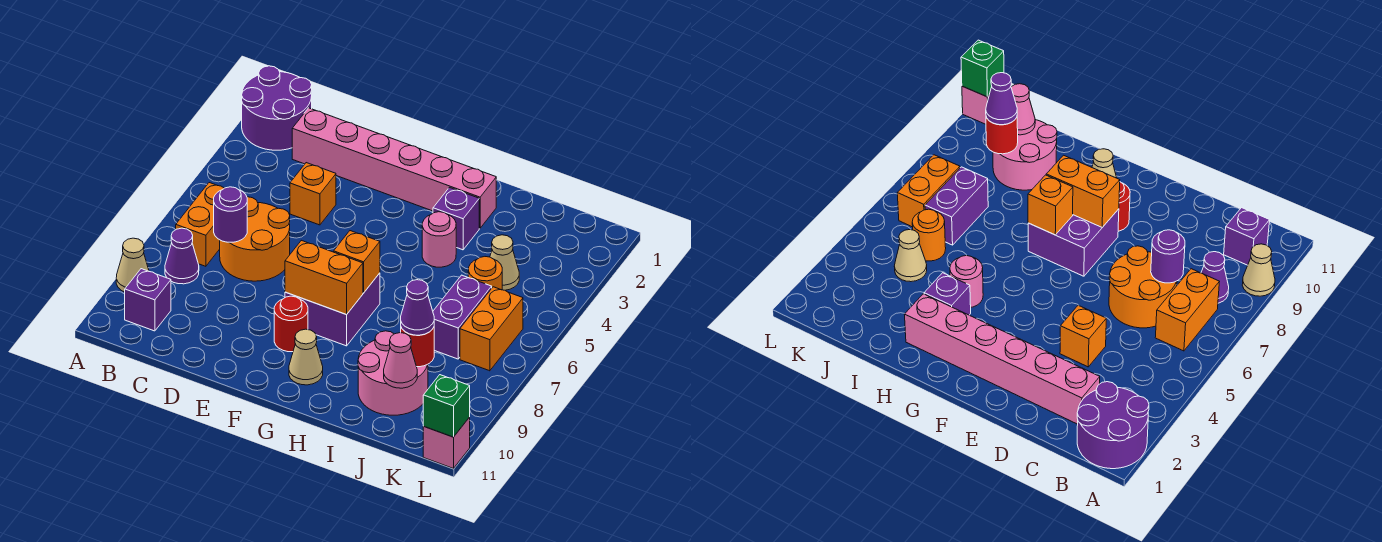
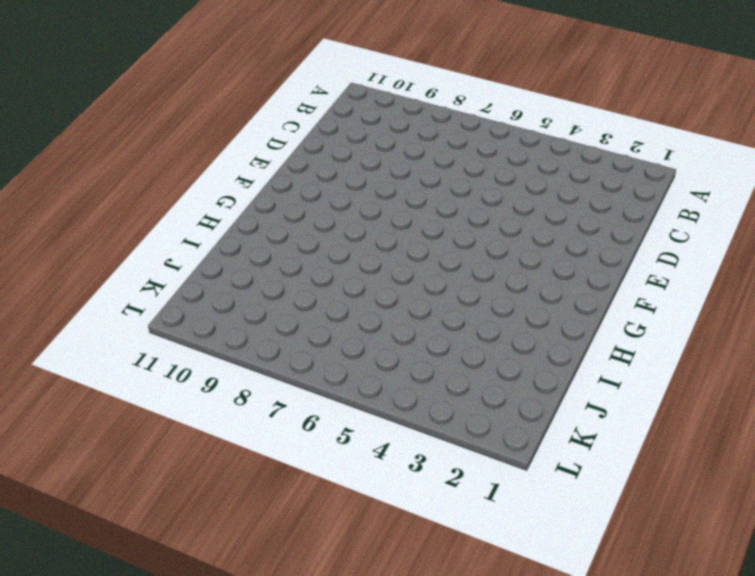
none -> purple round brick A1:B2 level 1
none -> tan cone A9 level 1
none -> orange brick B6:B7 level 1

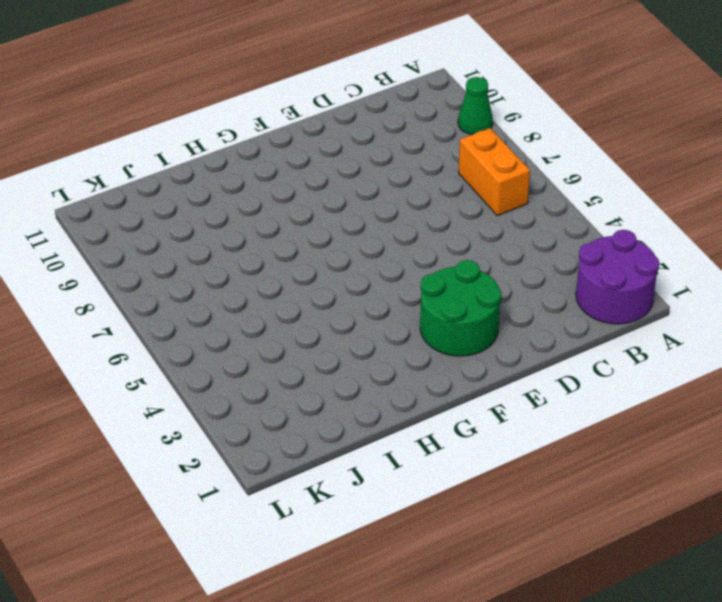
green cone A9 level 1 -> tan cone A9 level 1
green round brick E2:F3 level 1 -> pink brick C2:H2 level 1
none -> purple cone B8 level 1
none -> purple brick B10 level 1
none -> orange round brick C6:D7 level 1

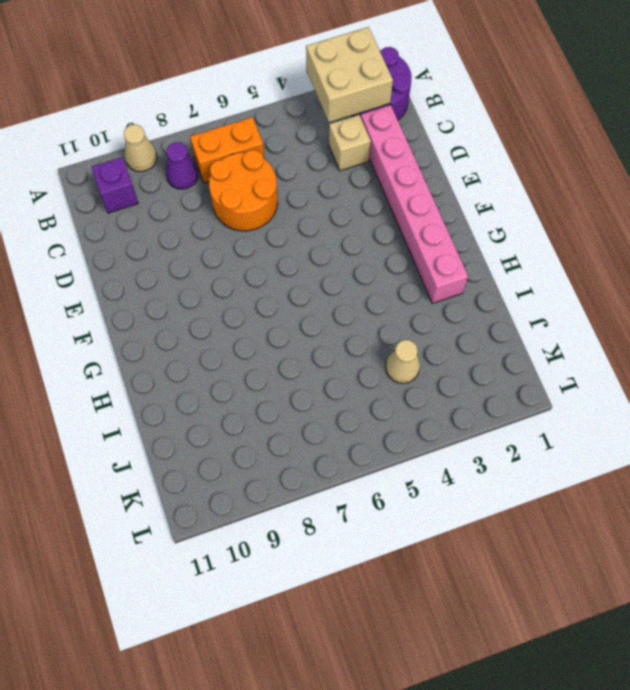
tan brick A2:B3 level 2 -> none
tan brick C3 level 1 -> none
none -> orange brick D4 level 1
none -> purple brick F7:G8 level 1
none -> red round brick F9 level 1

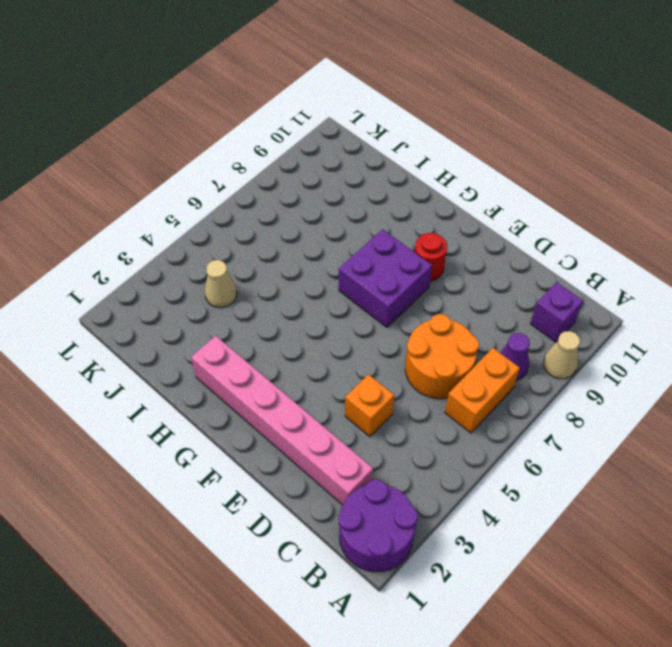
none -> tan cone G10 level 1
none -> purple brick H3 level 1
none -> pink round brick H4 level 1

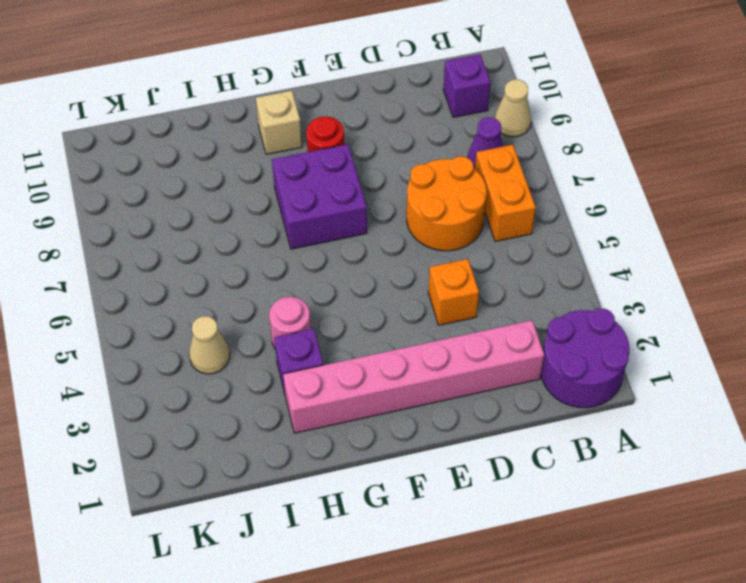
tan brick G10 level 1 -> tan cone G10 level 1
none -> pink round brick I9:J10 level 1
none -> orange round brick J5 level 1
none -> purple brick J6:J7 level 1

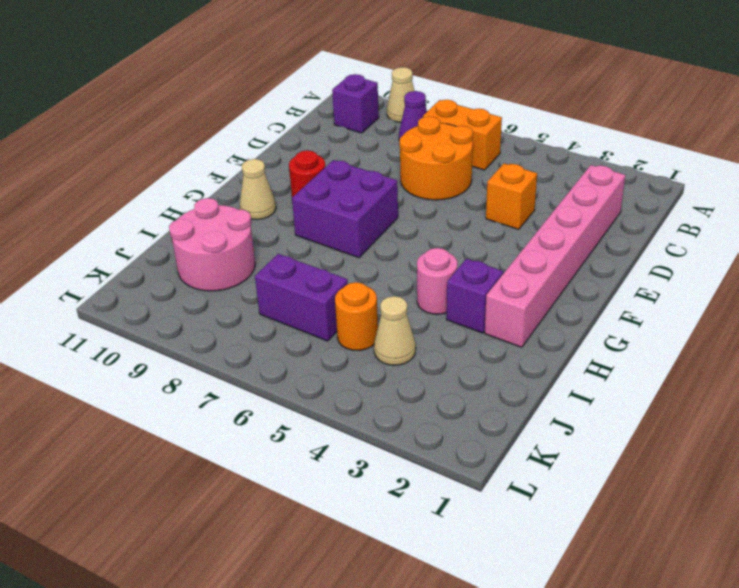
none -> purple round brick A1:B2 level 1
none -> orange brick K6:K7 level 1
none -> pink brick L11 level 1

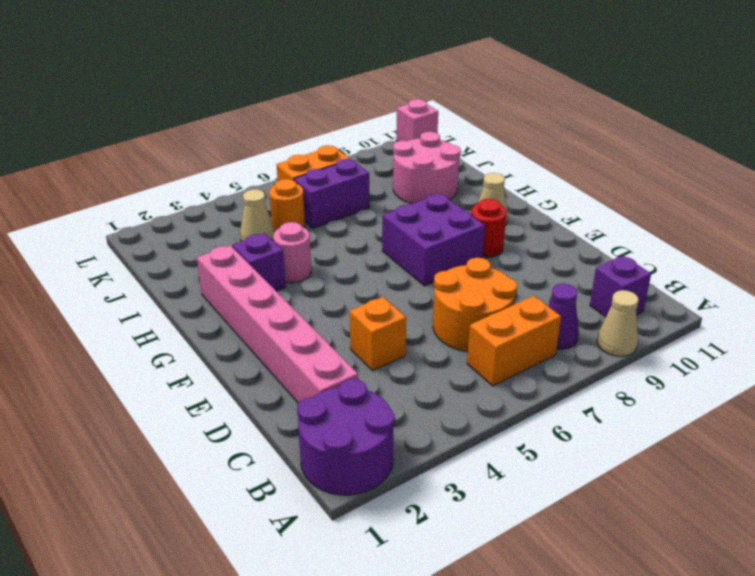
none -> purple round brick C7 level 2
none -> orange brick F8:G8 level 2
none -> orange brick G7 level 2

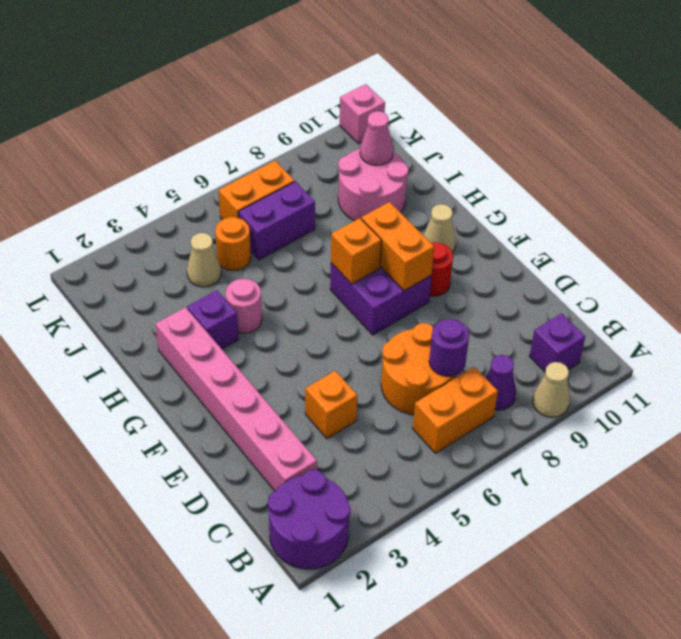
none -> red round brick J9 level 2
none -> green brick L11 level 2
none -> purple cone J9 level 3

